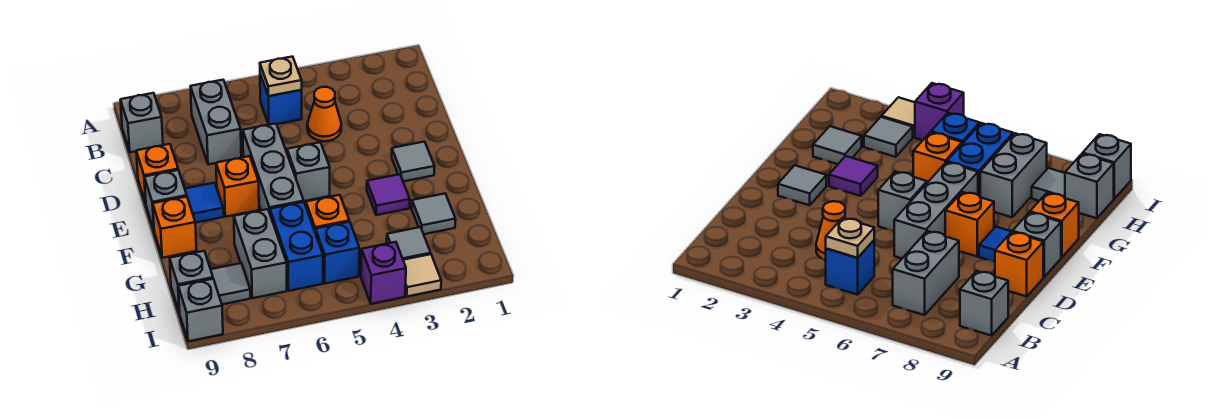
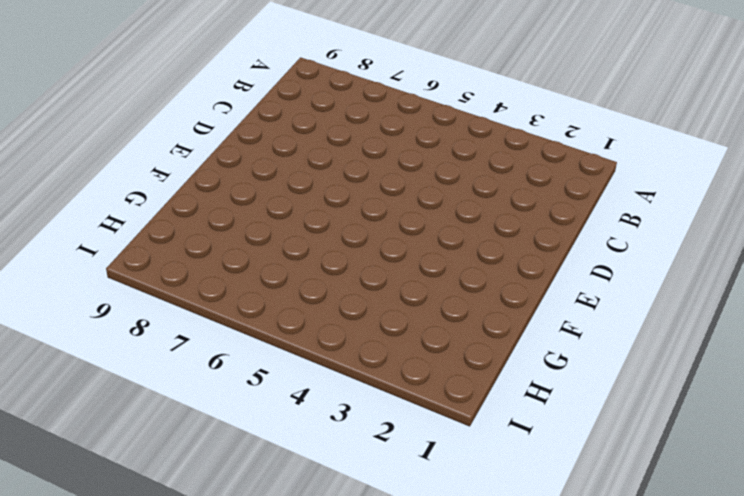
none -> blue brick B5 level 1
none -> grey brick B7:C7 level 1
none -> grey brick B9 level 1

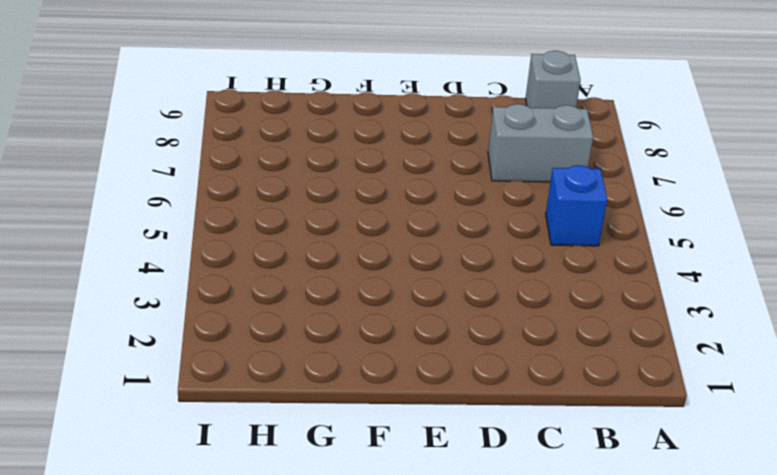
none -> orange cone C4 level 1
none -> grey brick D6:F6 level 1
none -> orange brick D9 level 1

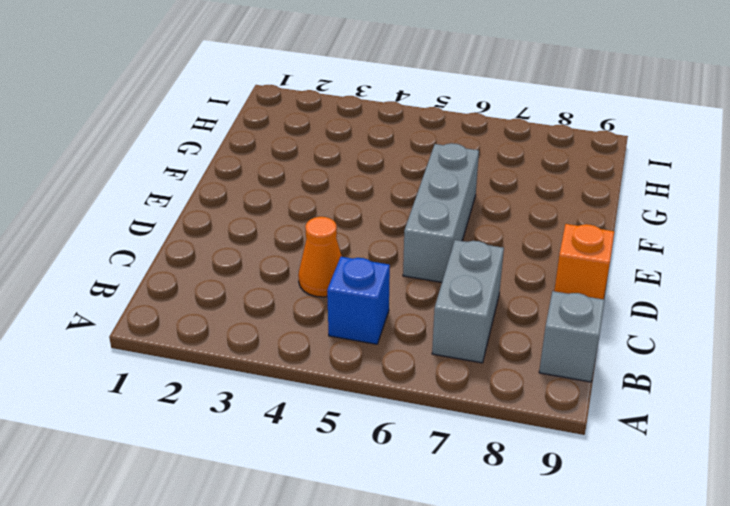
none -> grey tile E2 level 1
none -> grey brick E5 level 1
none -> orange brick E7 level 1

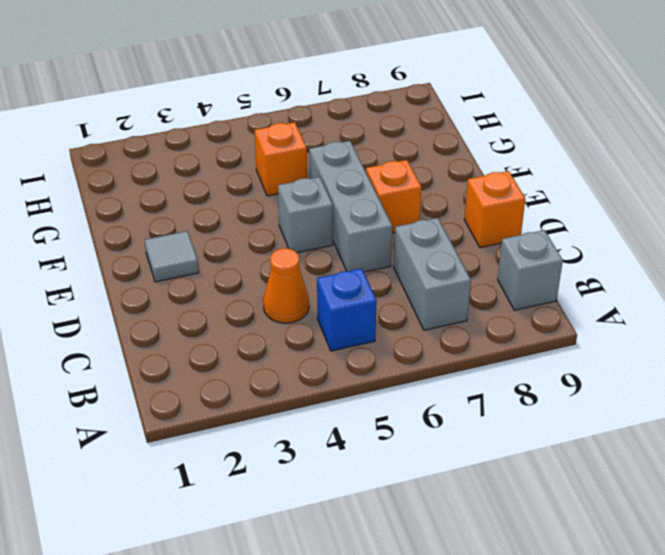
none -> blue tile E8 level 1
none -> grey brick E9 level 1
none -> purple tile F3 level 1

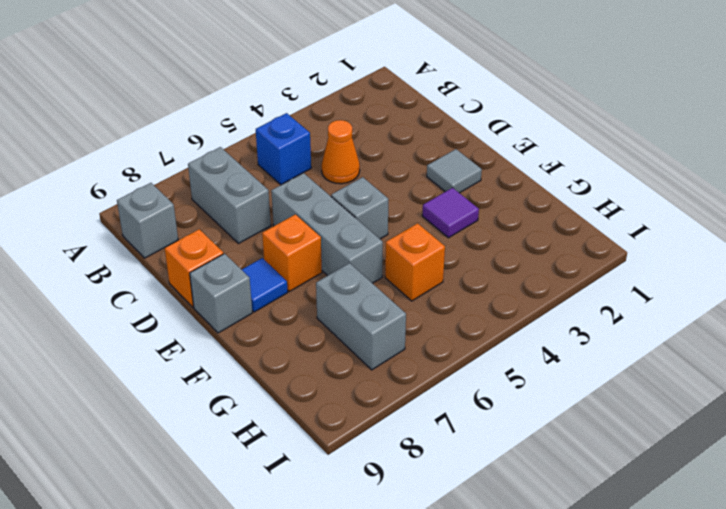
none -> orange brick F9 level 1
none -> grey tile G2 level 1
none -> blue brick G6:H6 level 1

